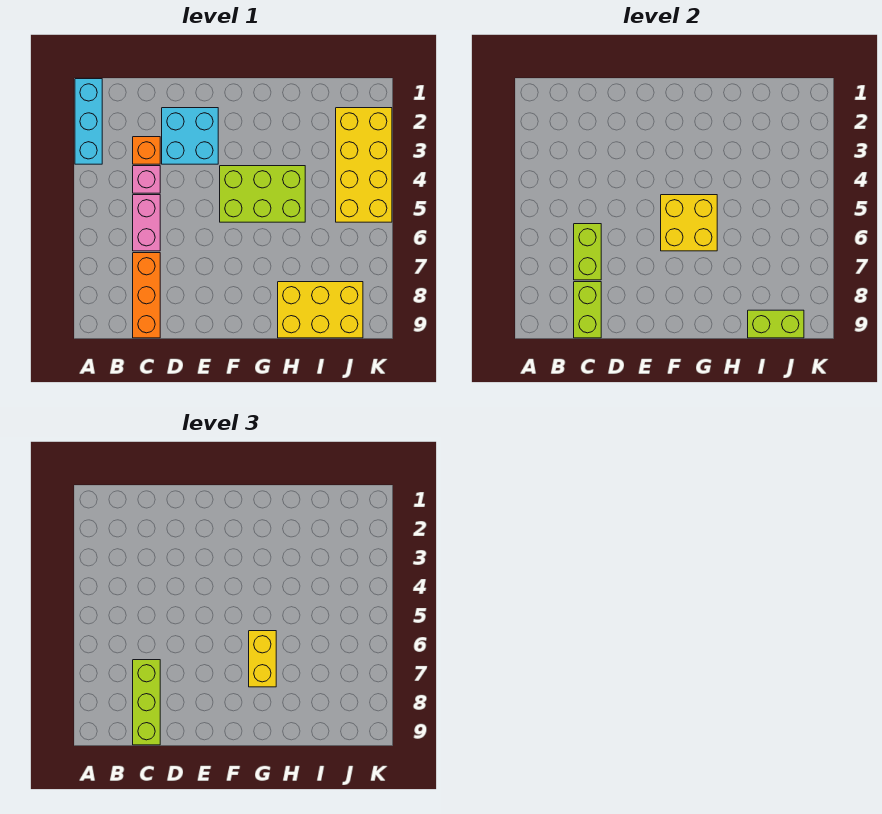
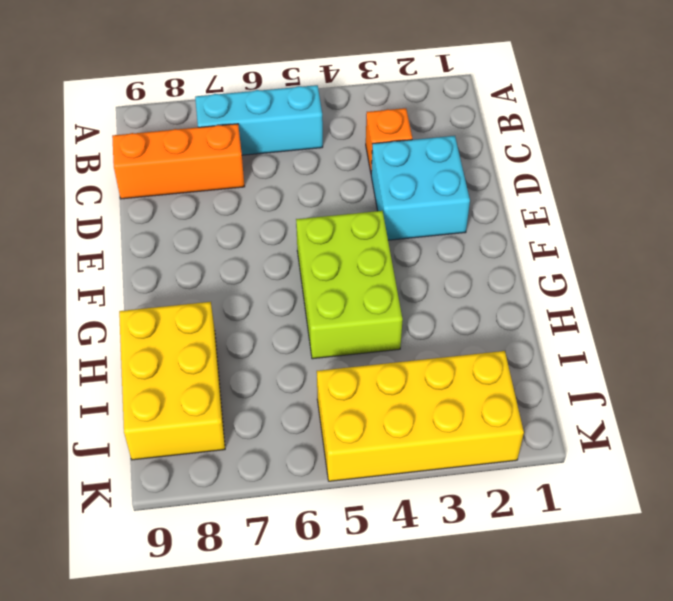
cyan brick B5:B7 level 1 -> cyan brick A1:A3 level 1
none -> pink brick C4 level 1
none -> pink brick C5:C6 level 1
none -> lime brick C6:C7 level 2

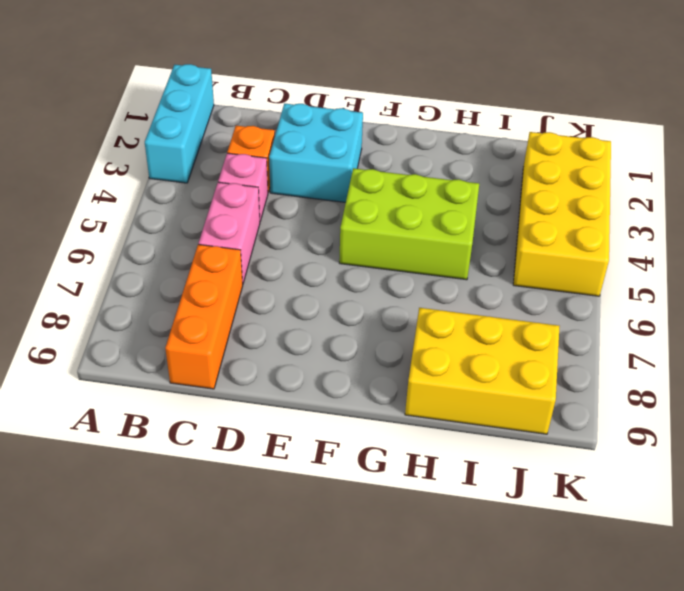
none -> lime brick C6:C7 level 2
none -> lime brick C8:C9 level 2
none -> yellow brick F5:G6 level 2

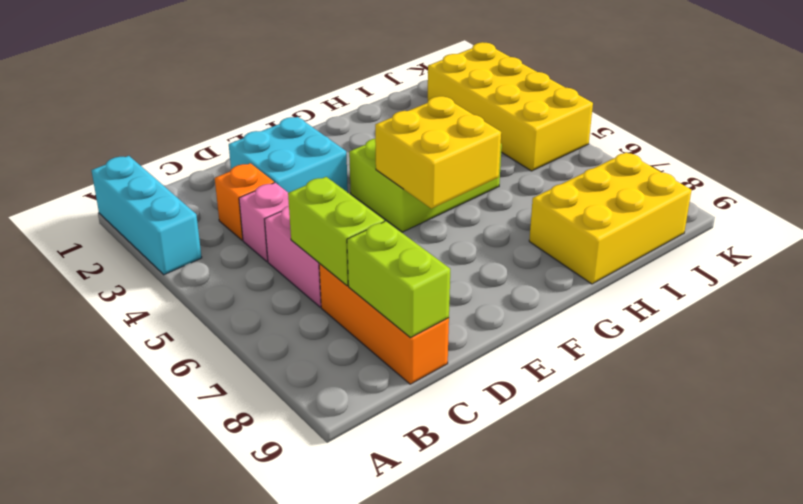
none -> lime brick I9:J9 level 2
none -> lime brick C7:C9 level 3
none -> yellow brick G6:G7 level 3

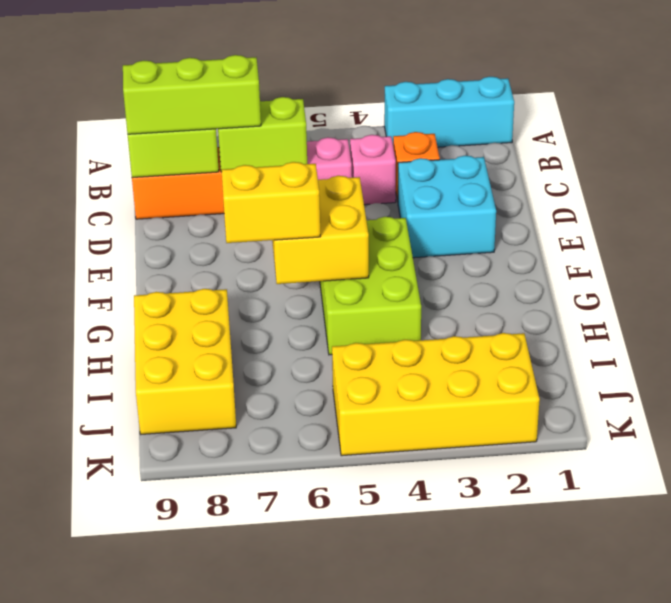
none -> lime brick I9:J9 level 2

